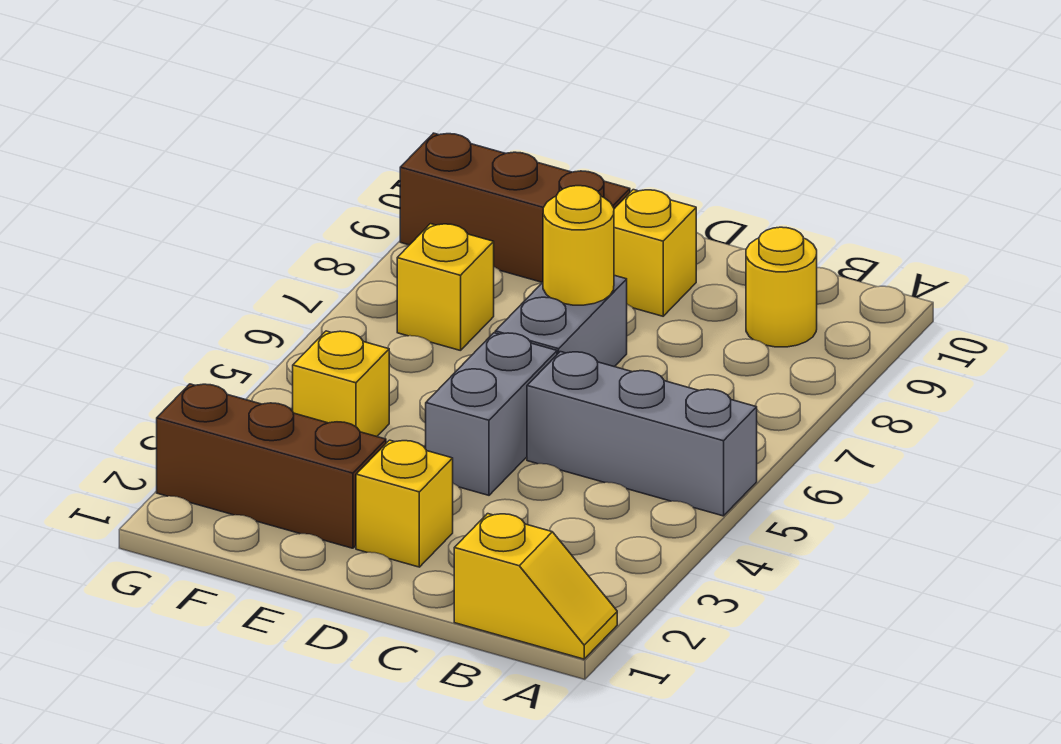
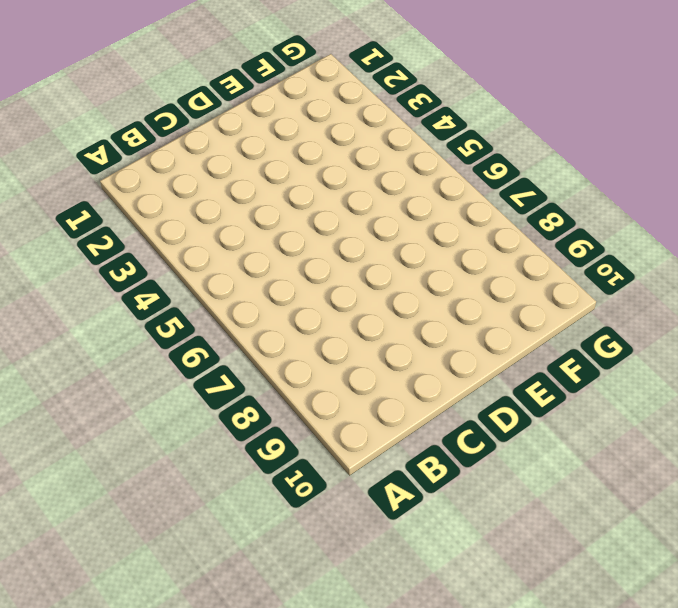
none -> yellow slope A1:B1 level 1 top B
none -> grey brick A5:C5 level 1
none -> yellow round brick B9 level 1

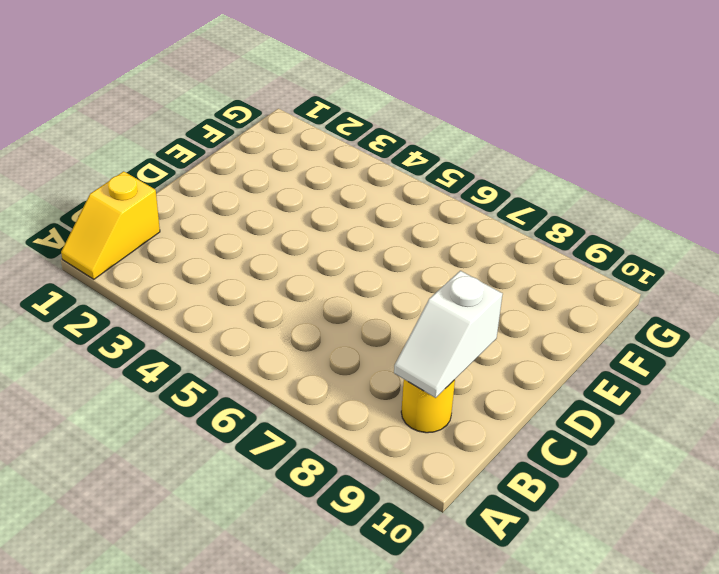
white slope B9:C9 level 2 top C -> none
none -> grey brick A5:C5 level 1
none -> yellow brick D2 level 1
none -> grey brick D4:D5 level 1

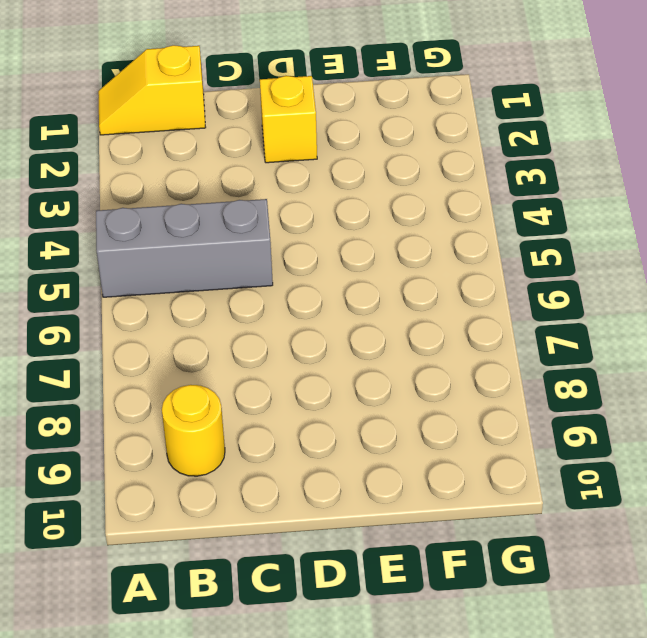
none -> grey brick D4:D5 level 1
none -> grey brick D6:D7 level 1
none -> yellow brick D9 level 1

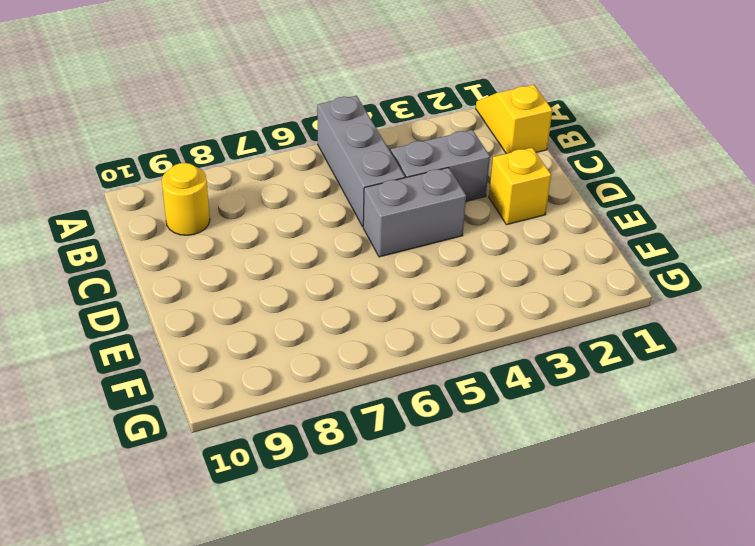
grey brick C3:C4 level 1 -> grey brick D6:D7 level 1
none -> yellow brick D9 level 1
none -> brown brick E2:G2 level 1
none -> brown brick E9:G9 level 1

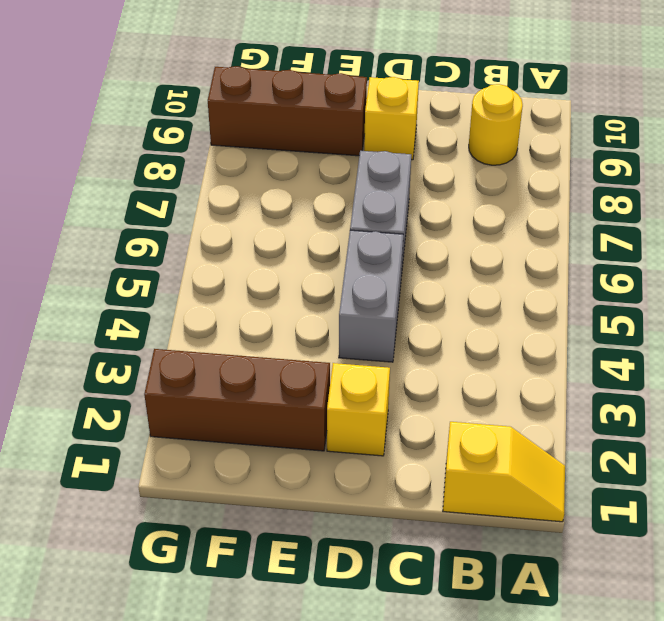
none -> grey brick A5:C5 level 1
none -> yellow brick F4 level 1
none -> yellow brick F7 level 1

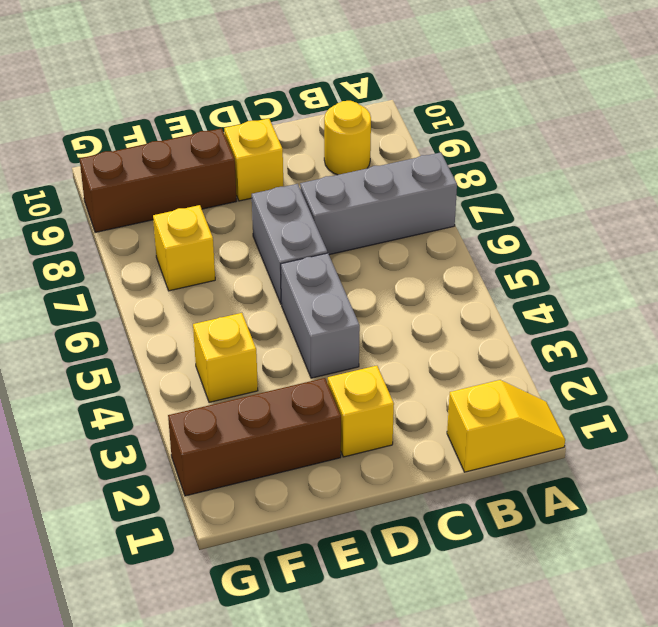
grey brick A7:C7 level 1 -> grey brick A5:C5 level 1
none -> yellow round brick D7 level 2

